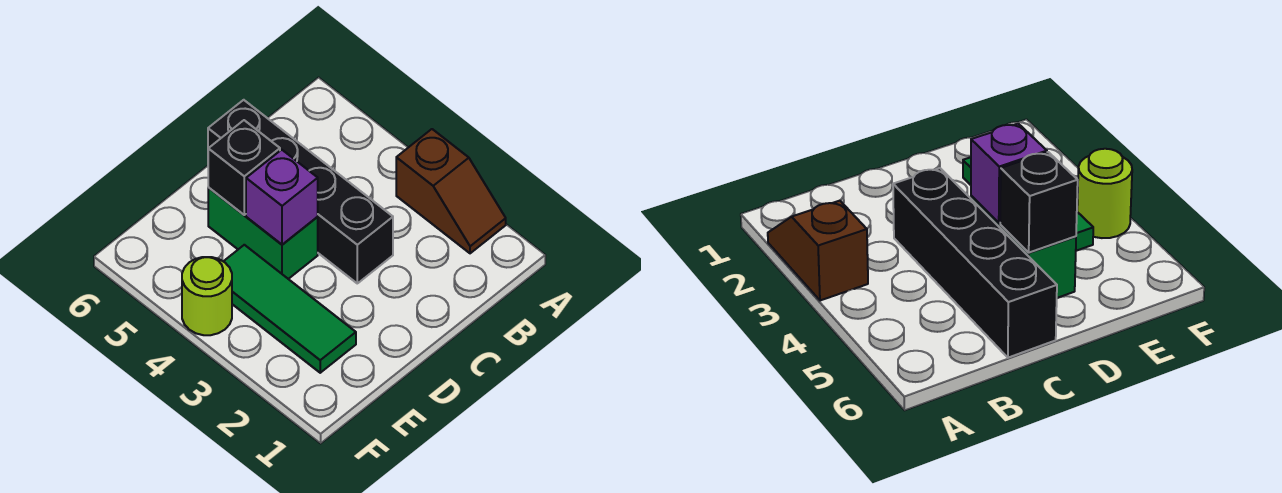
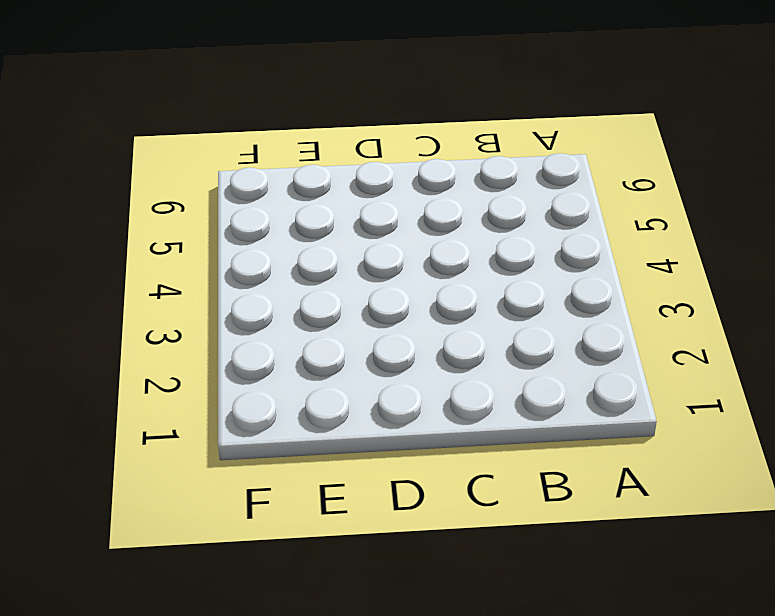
none -> brown slope A2:A3 level 1 top 3
none -> black brick C3:C6 level 1

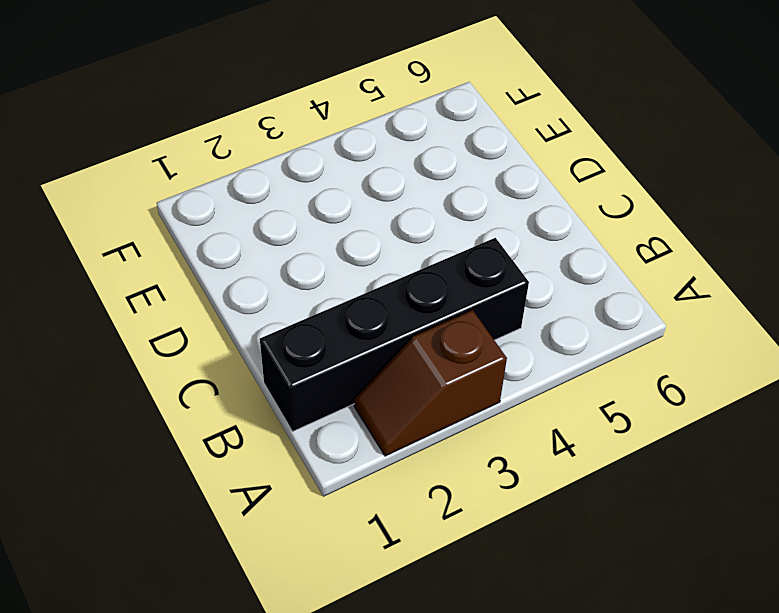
black brick B1:B4 level 1 -> black brick C3:C6 level 1
none -> green brick D4:D5 level 1
none -> green tile E2:E4 level 1

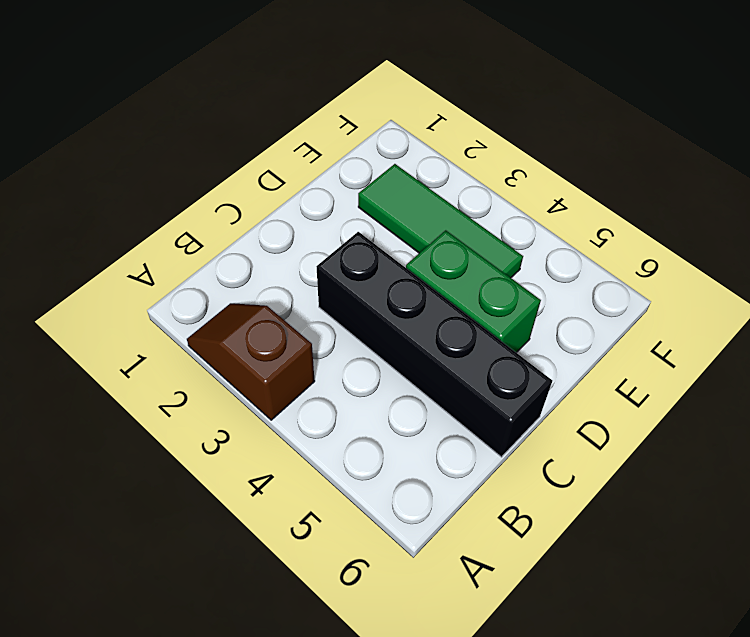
none -> lime round brick F4 level 1
none -> purple brick D4 level 2

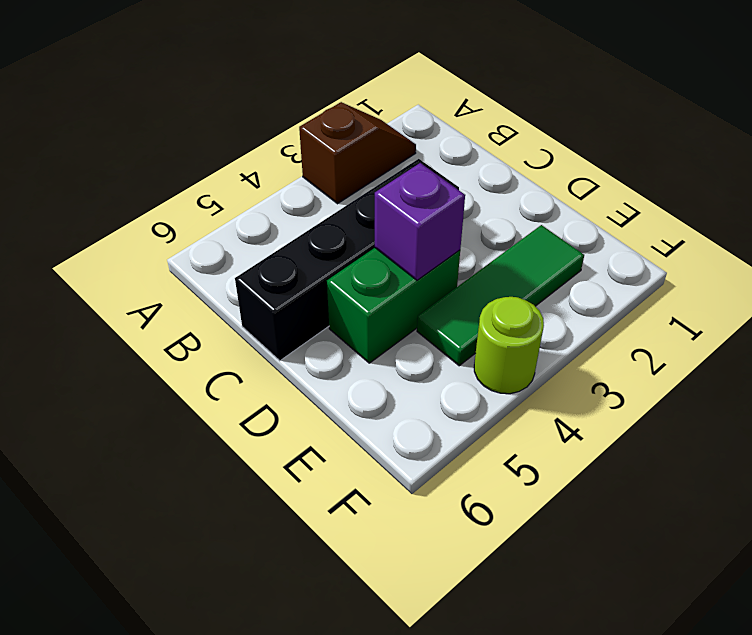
none -> black brick D5 level 2

